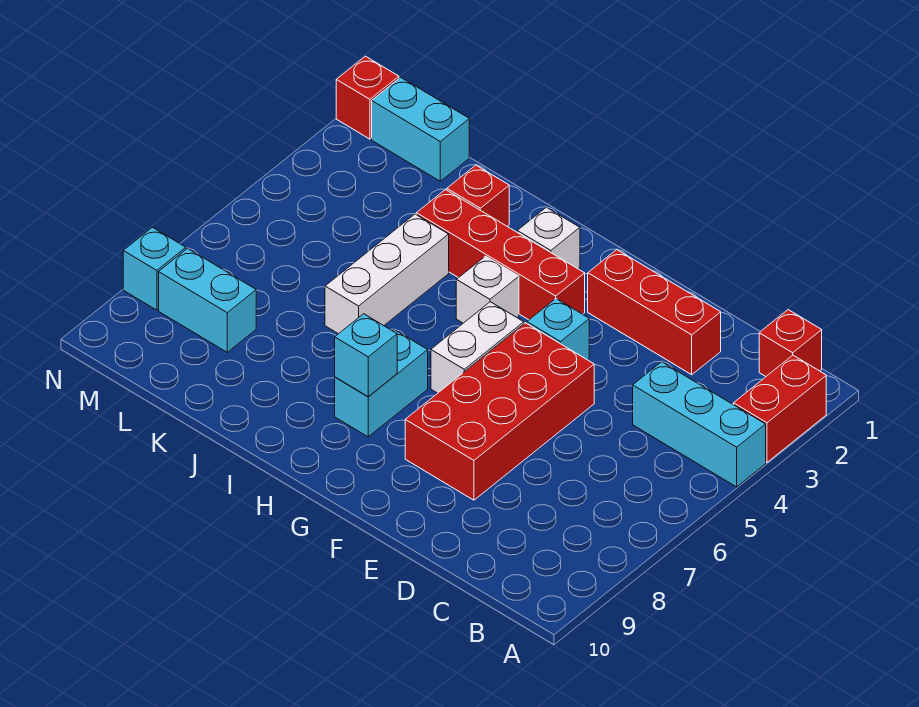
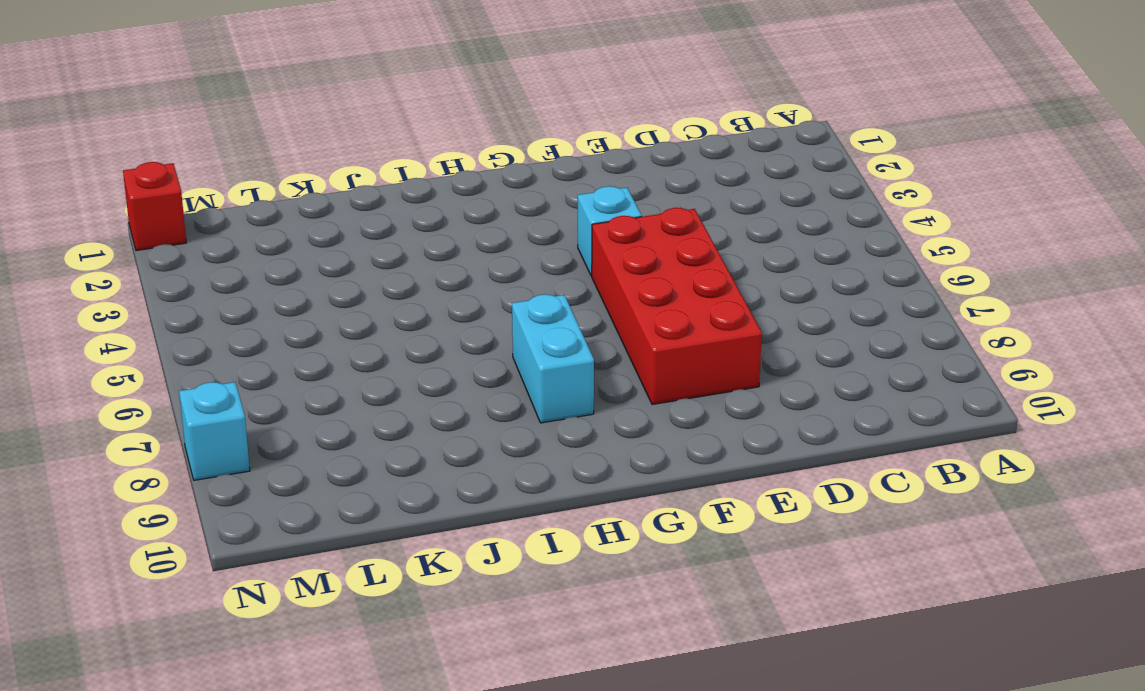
none -> red brick A2:A3 level 1
none -> cyan brick A4:C4 level 1
none -> red brick B1 level 1

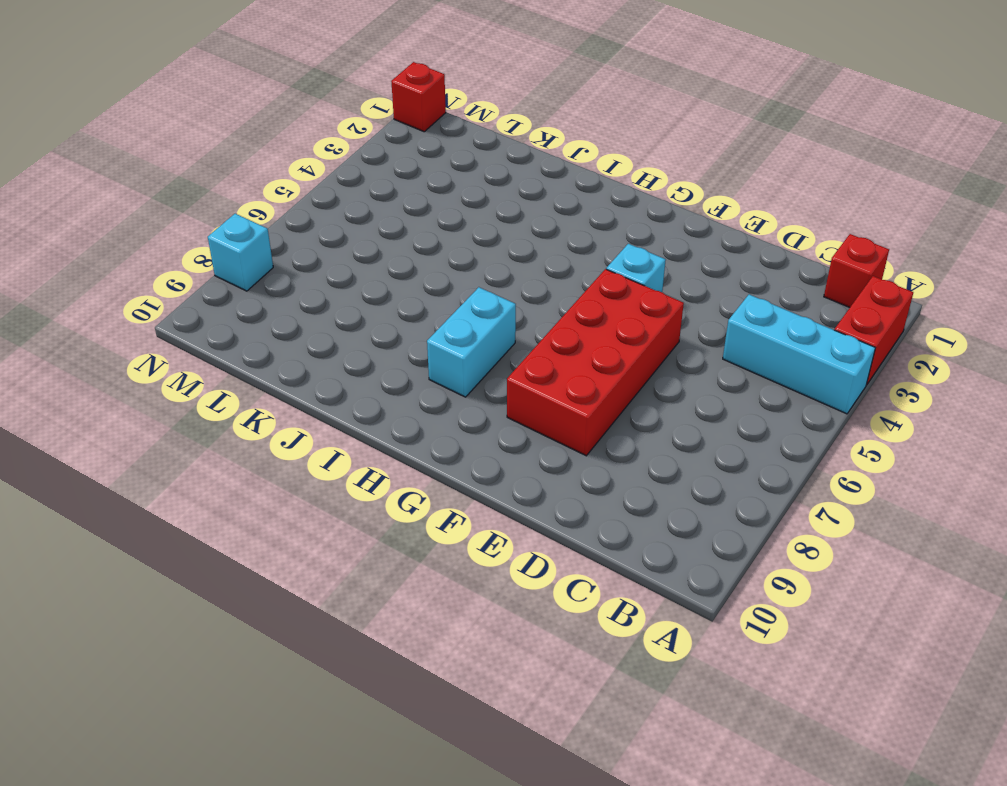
none -> red brick D2:F2 level 1
none -> red brick G3:J3 level 1
none -> white brick G5:G6 level 1

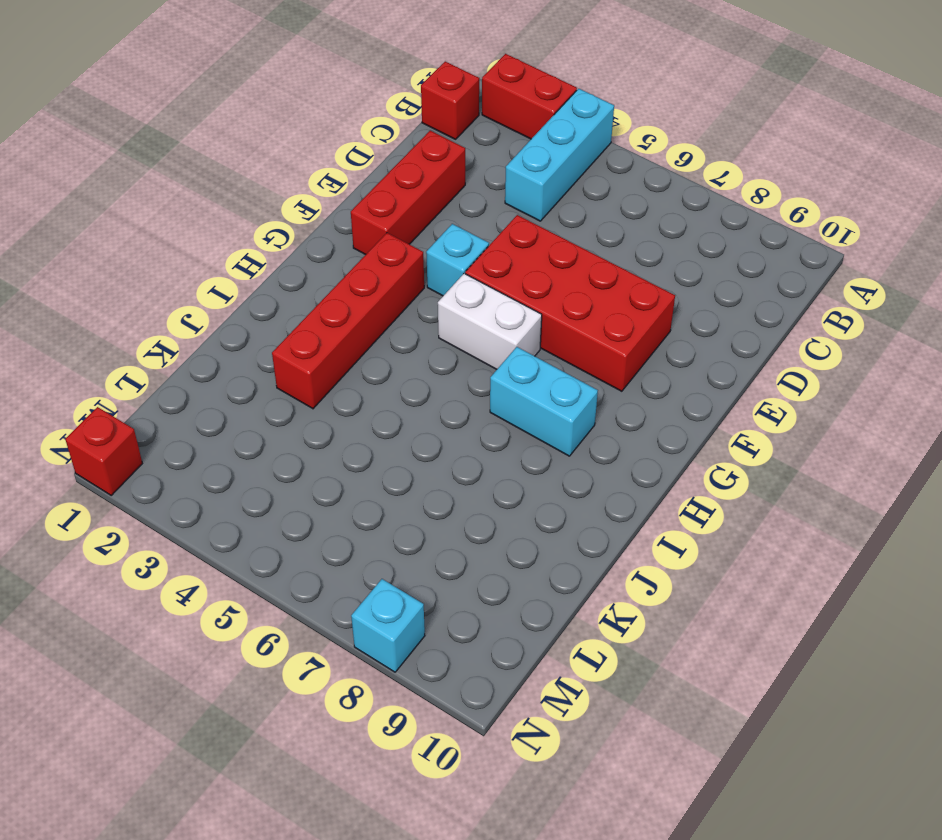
none -> white brick H2 level 1
none -> white brick H4 level 1
none -> red brick J2 level 1

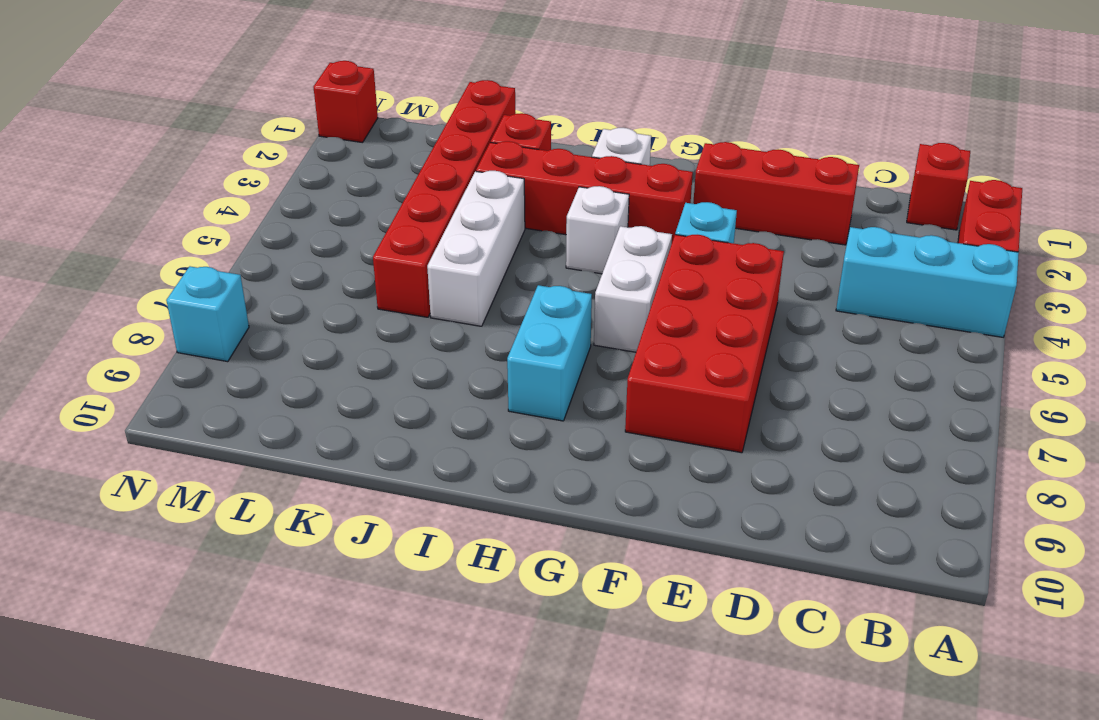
red brick K1:K6 level 1 -> none
none -> cyan brick L1:M1 level 1
none -> cyan brick L8:M8 level 1
none -> cyan brick H8 level 2

